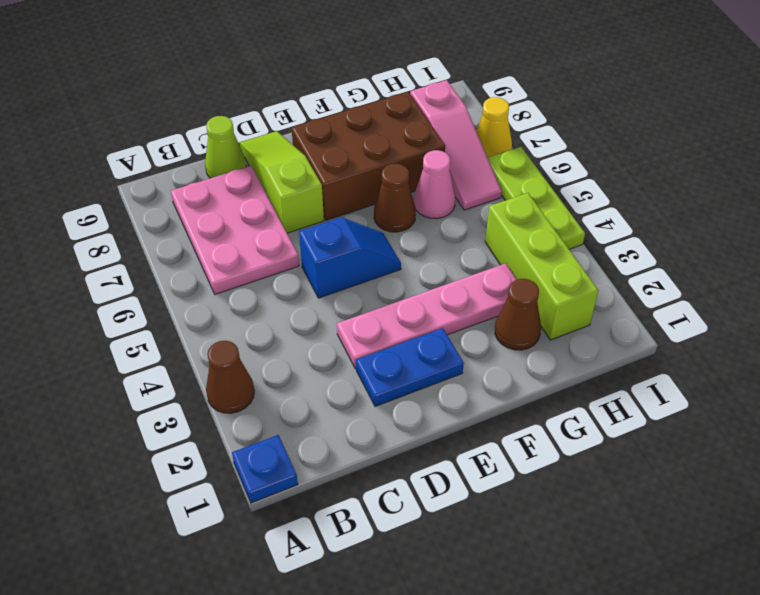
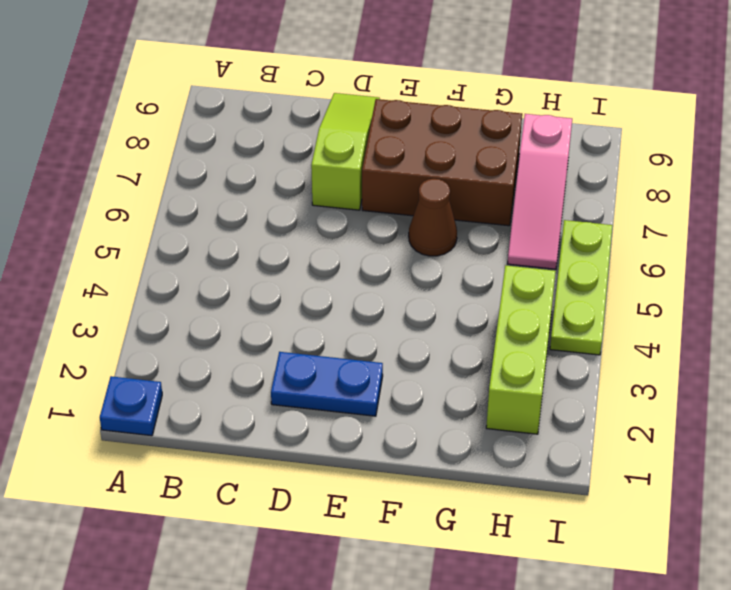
none -> brown cone A3 level 1
none -> pink plate B6:C8 level 1
none -> lime cone C9 level 1

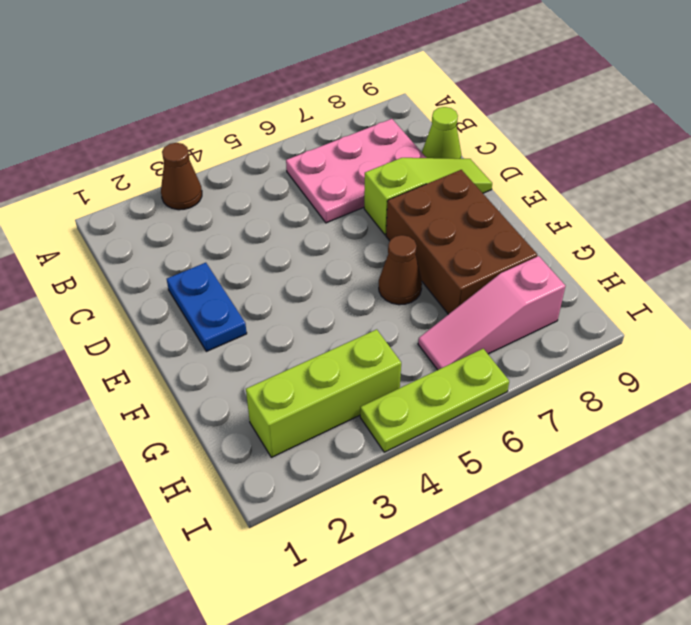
none -> blue plate A1 level 1
none -> pink plate D3:G3 level 1
none -> blue slope D5:E5 level 1 top D

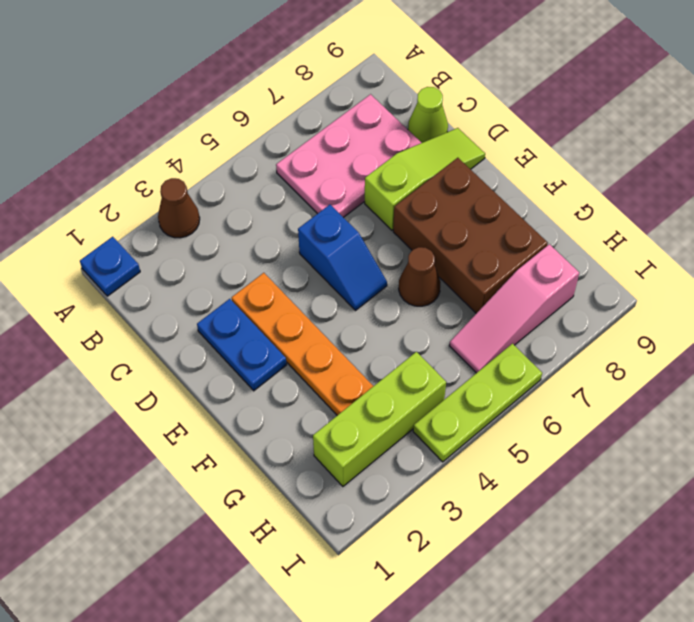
orange plate D3:G3 level 1 -> pink plate D3:G3 level 1
none -> brown cone G2 level 1
none -> pink cone G6 level 1
none -> yellow cone I7 level 1

